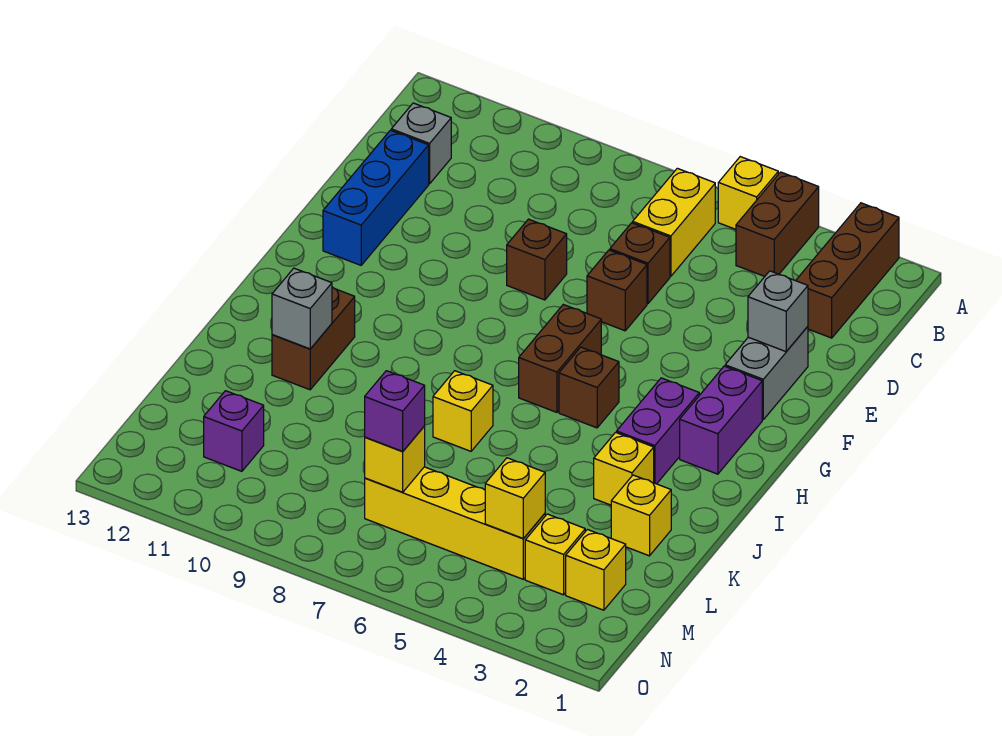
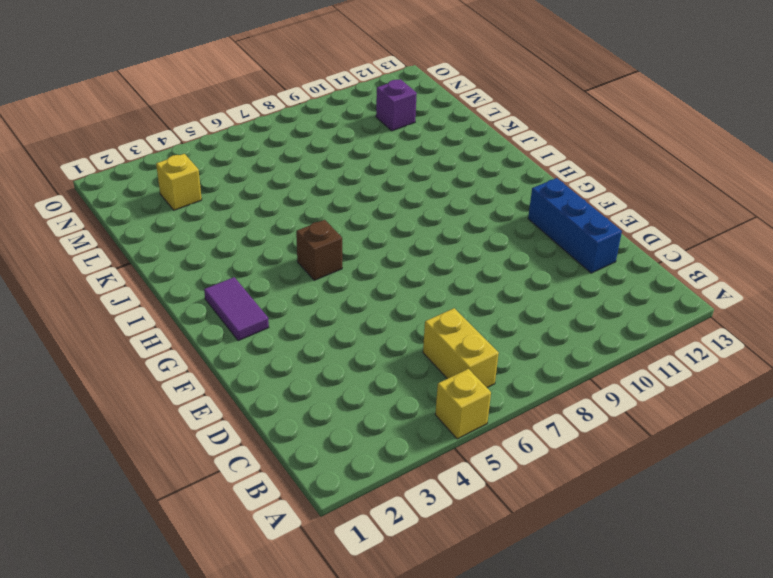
purple tile G2:H2 level 1 -> purple brick G2:H2 level 1
none -> brown brick A2:C2 level 1
none -> brown brick A4:B4 level 1
none -> grey brick C12 level 1

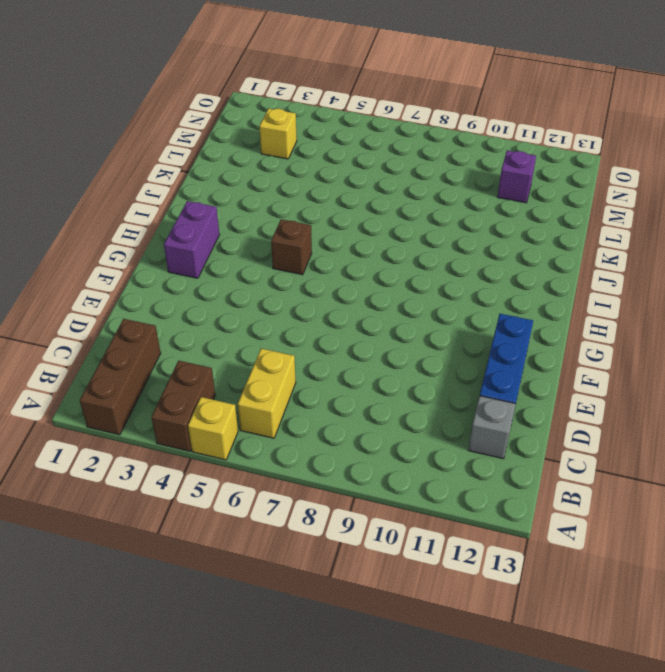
none -> brown brick D6 level 1
none -> grey brick E2:F2 level 1
none -> brown brick E6 level 1

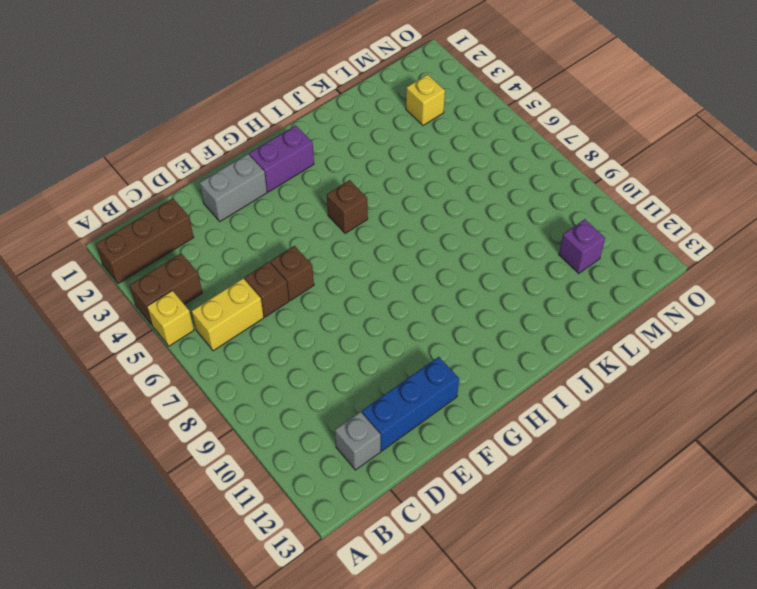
none -> brown brick E8 level 1
none -> brown brick G6:H6 level 1
none -> purple brick H3:I3 level 1

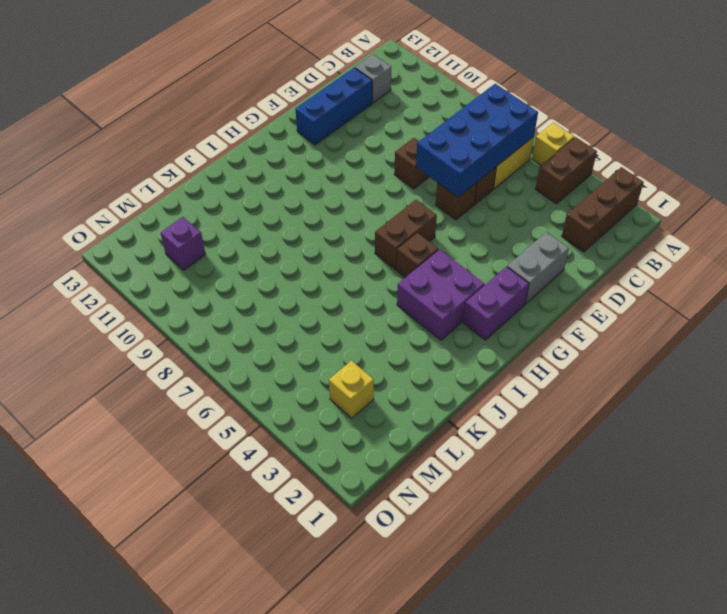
blue brick B6:E7 level 2 -> none
purple brick H3:I4 level 1 -> purple brick H3:I3 level 1
none -> brown brick I11:J11 level 1
none -> yellow brick J3 level 1
none -> yellow brick J7 level 1

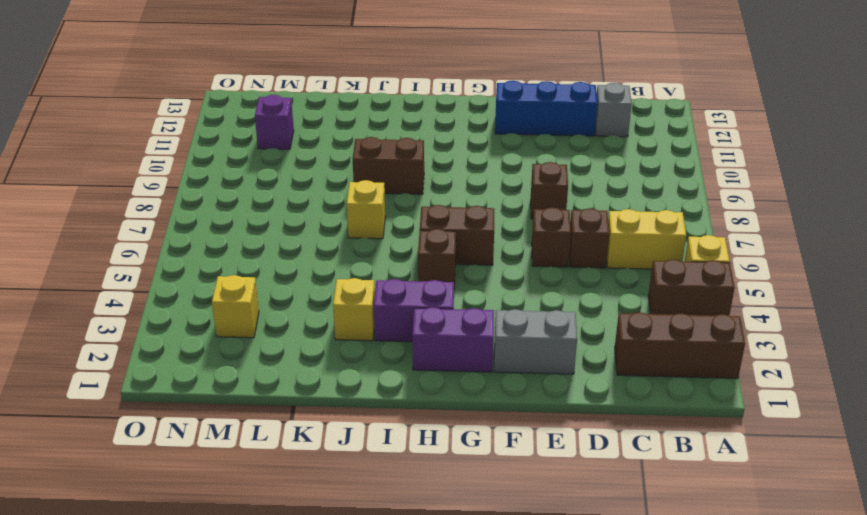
brown brick I9:J9 level 1 -> brown brick I11:J11 level 1
none -> yellow brick K2 level 1
none -> yellow brick M2 level 1
none -> yellow brick M4:M7 level 1

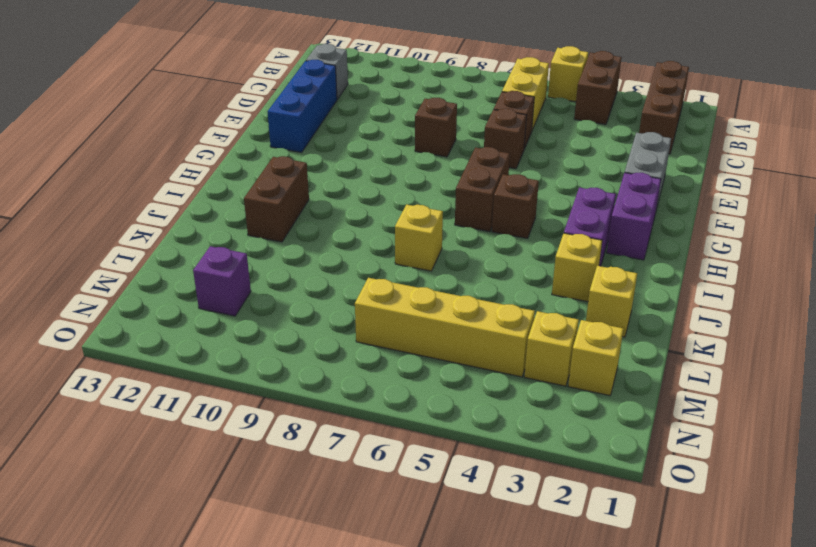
none -> grey brick E2 level 2
none -> grey brick J11 level 2
none -> yellow brick M4 level 2

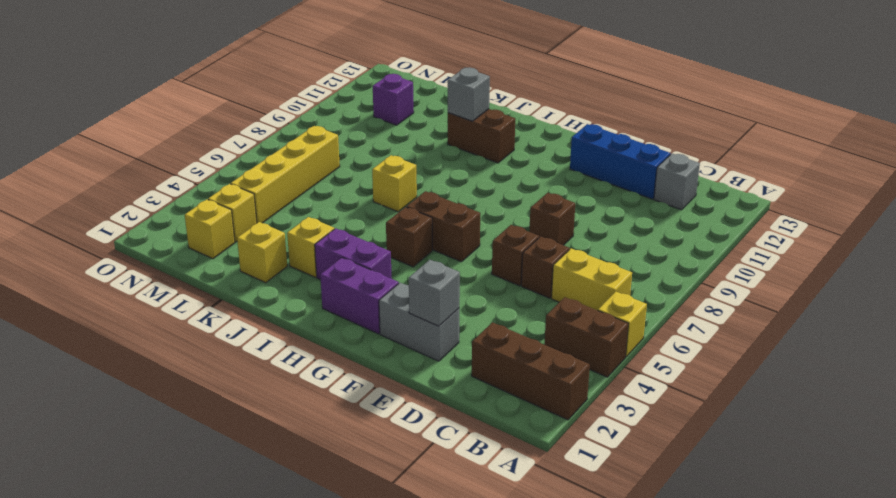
none -> yellow brick M4 level 2
none -> yellow brick M7 level 2
none -> purple brick M7 level 3

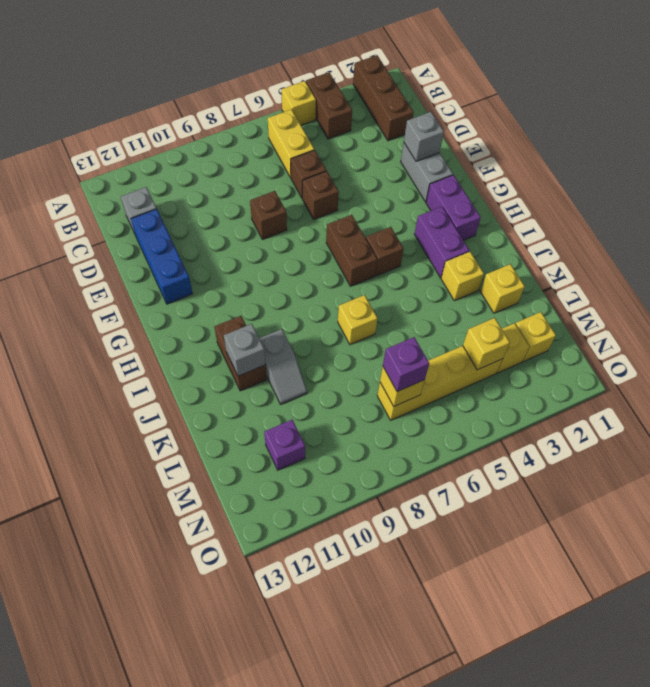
grey slope J10:K10 level 1 top J -> none

